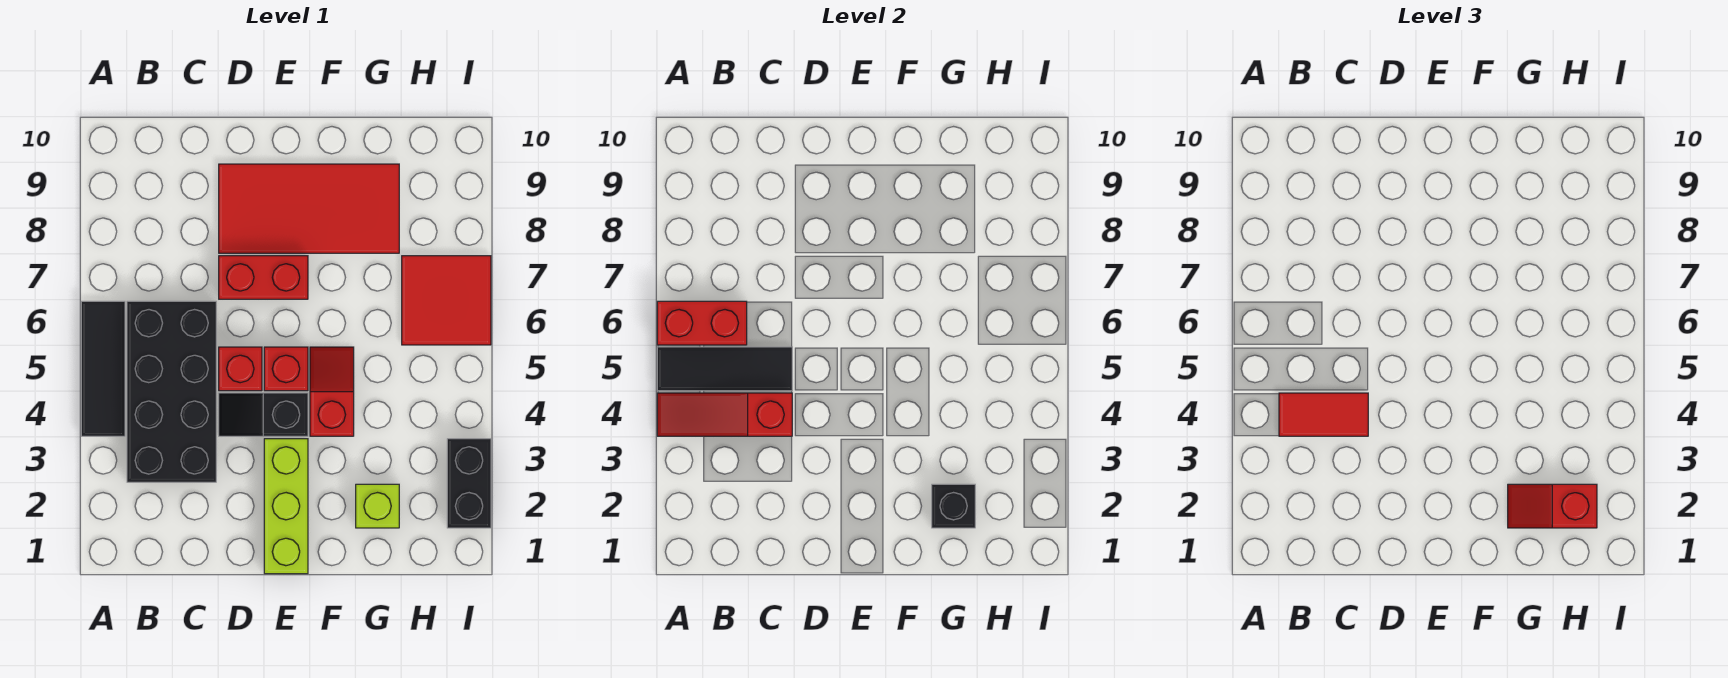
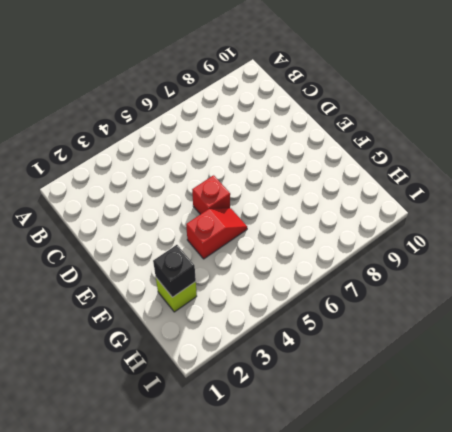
none -> black tile A4:A6 level 1
none -> black brick B3:C6 level 1
none -> black slope D4:E4 level 1 top E

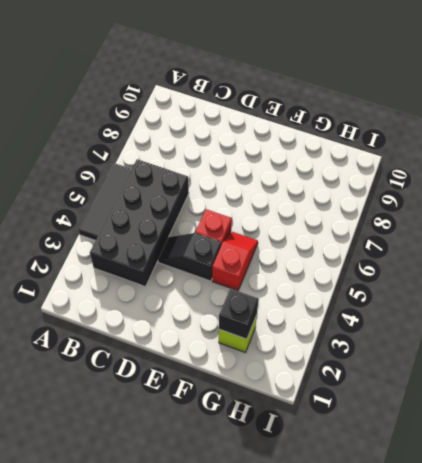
none -> red brick D5 level 1
none -> red brick D7:E7 level 1
none -> red tile D8:G9 level 1

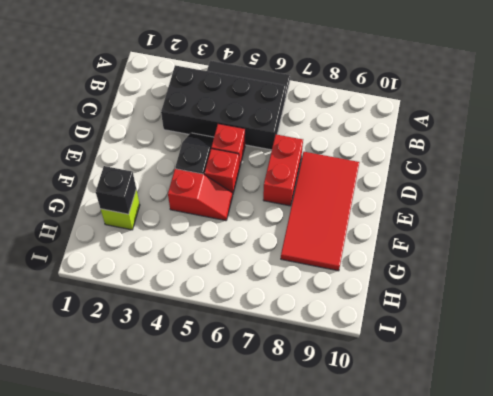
none -> lime brick E1:E3 level 1
none -> red tile H6:I7 level 1
none -> black brick I2:I3 level 1

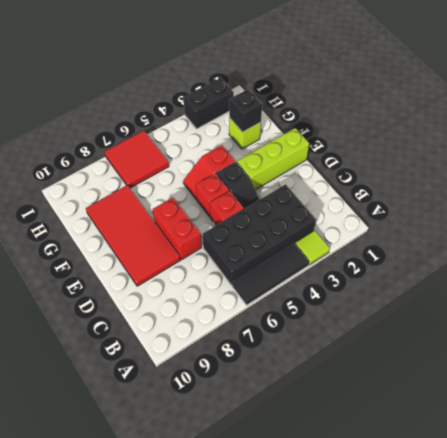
lime tile A3 level 1 -> none
none -> red slope A4:C4 level 2 top C
none -> black tile A5:C5 level 2
none -> red brick A6:B6 level 2

